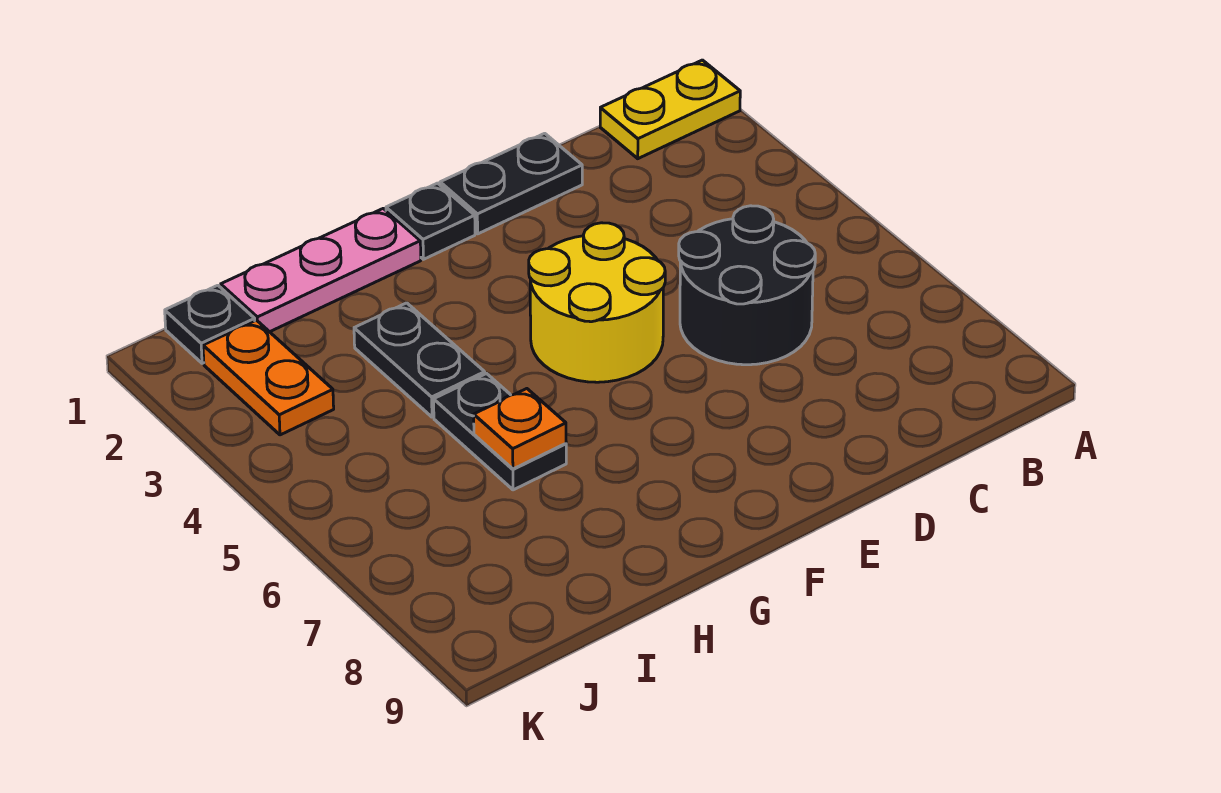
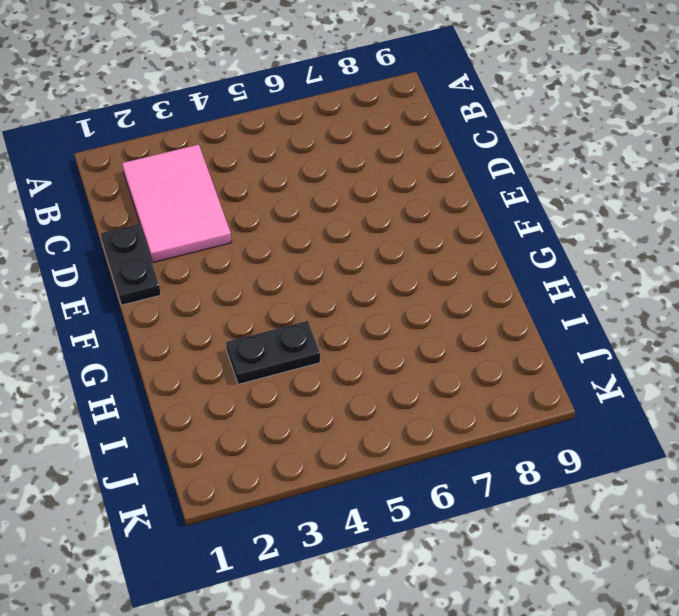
pink tile B2:D3 level 1 -> none
none -> yellow plate A1:B1 level 1
none -> black round brick C5:D6 level 1

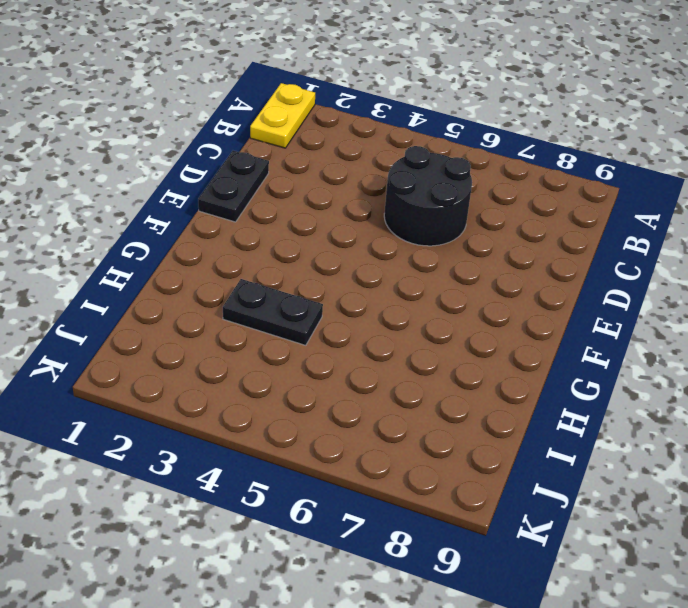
none -> yellow round brick E4:F5 level 1
none -> black plate F1 level 1

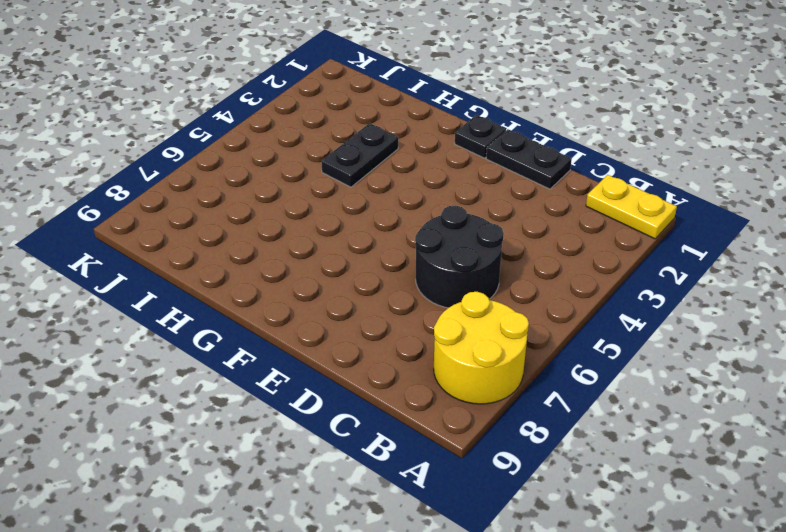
yellow round brick A7:B8 level 1 -> yellow round brick E4:F5 level 1
none -> pink plate G1:I1 level 1
none -> black plate H5:H6 level 1

